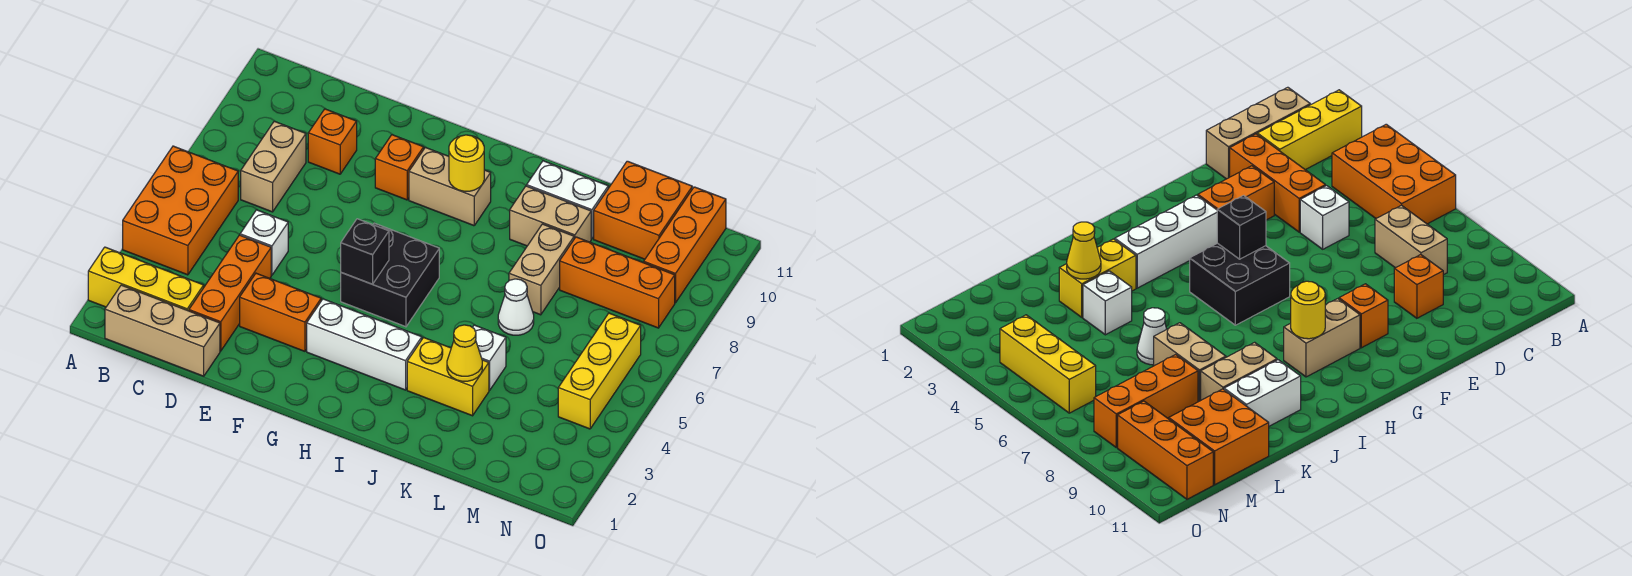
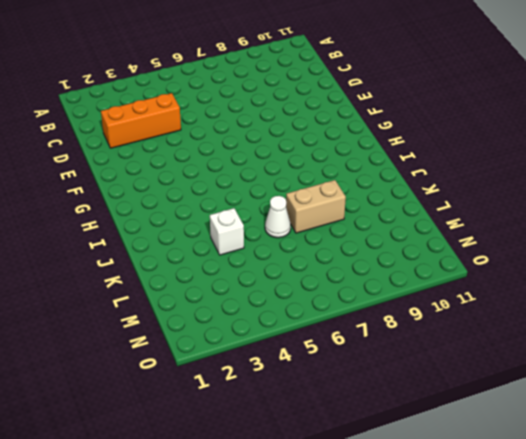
none -> yellow brick A2:C2 level 1
none -> orange brick A4:B6 level 1
none -> tan brick B1:D1 level 1

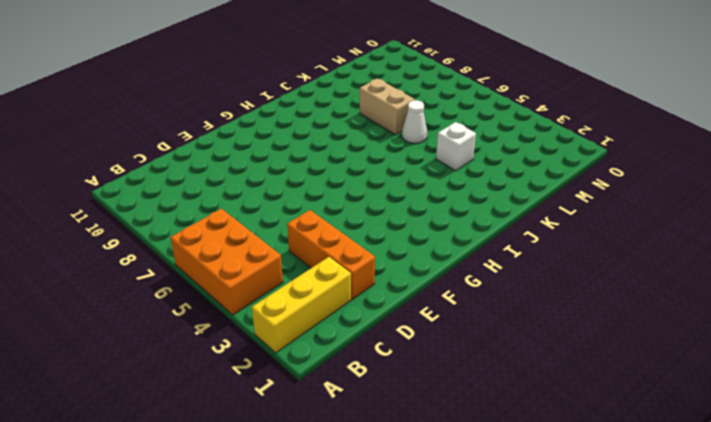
none -> tan brick B1:D1 level 1
none -> tan brick C7:C8 level 1
none -> white brick D5 level 1

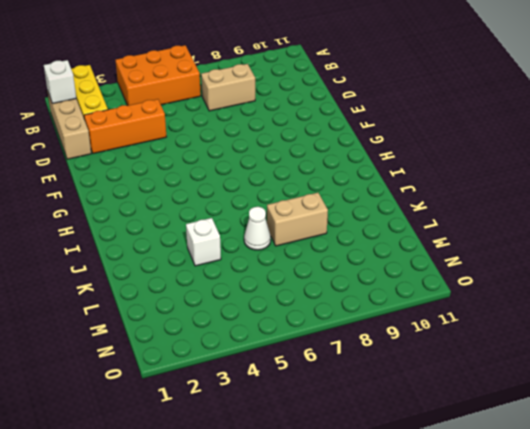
white brick B1 level 2 -> white brick D5 level 1
none -> orange brick D9 level 1
none -> orange brick E3:F3 level 1
none -> orange brick F9 level 1

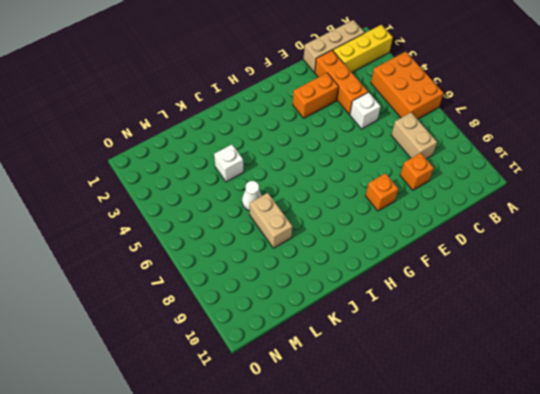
none -> white brick G3:I3 level 1
none -> black brick G5:H6 level 1
none -> tan brick G9:H9 level 1

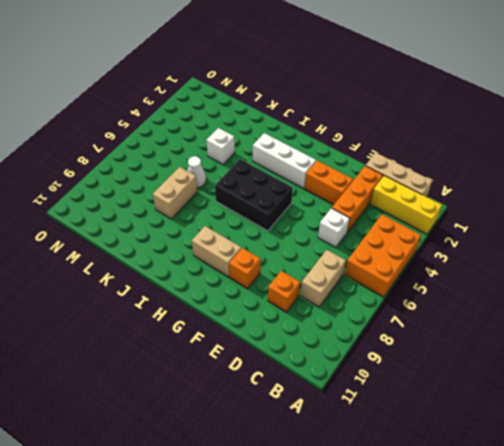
black brick G5:I6 level 1 -> black brick G5:H6 level 1
none -> yellow brick J3:K3 level 1
none -> tan brick J9:K9 level 1
none -> white brick J10:K10 level 1

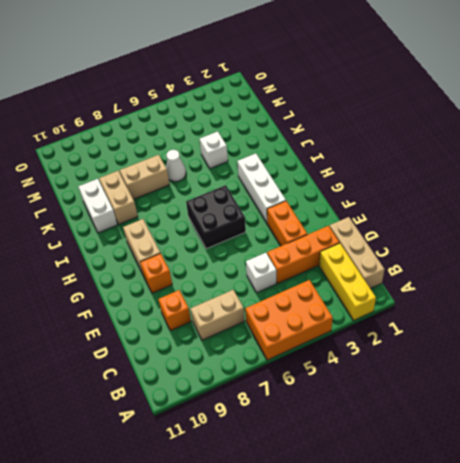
none -> yellow brick J3:K3 level 1
none -> orange brick L8:N8 level 1
none -> orange brick L10:M11 level 1

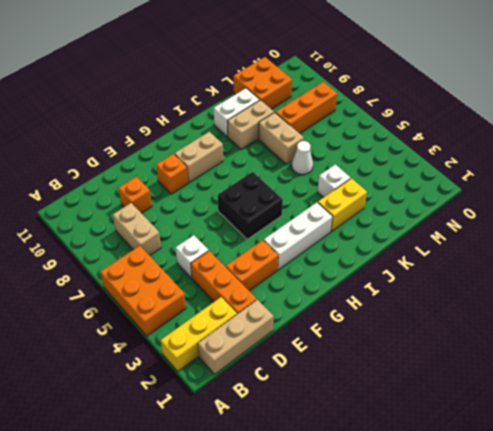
none -> yellow brick N4:N6 level 1
none -> orange brick N9:N11 level 1
none -> black brick G5 level 2

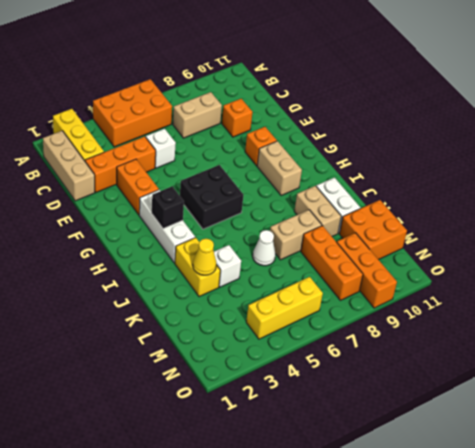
black brick H3 level 2 -> black brick G5 level 2
orange brick M9:O9 level 1 -> orange brick N9:N11 level 1
none -> yellow round brick H9 level 2

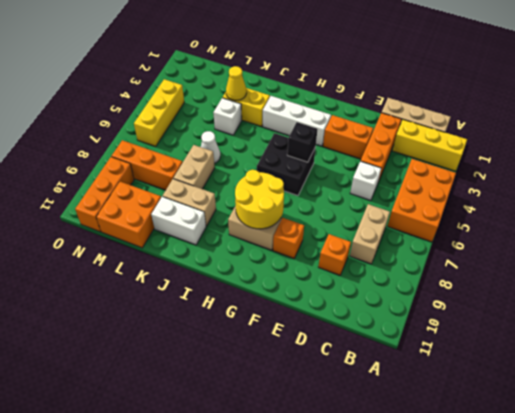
yellow round brick G8:H9 level 2 -> yellow round brick H9 level 2

